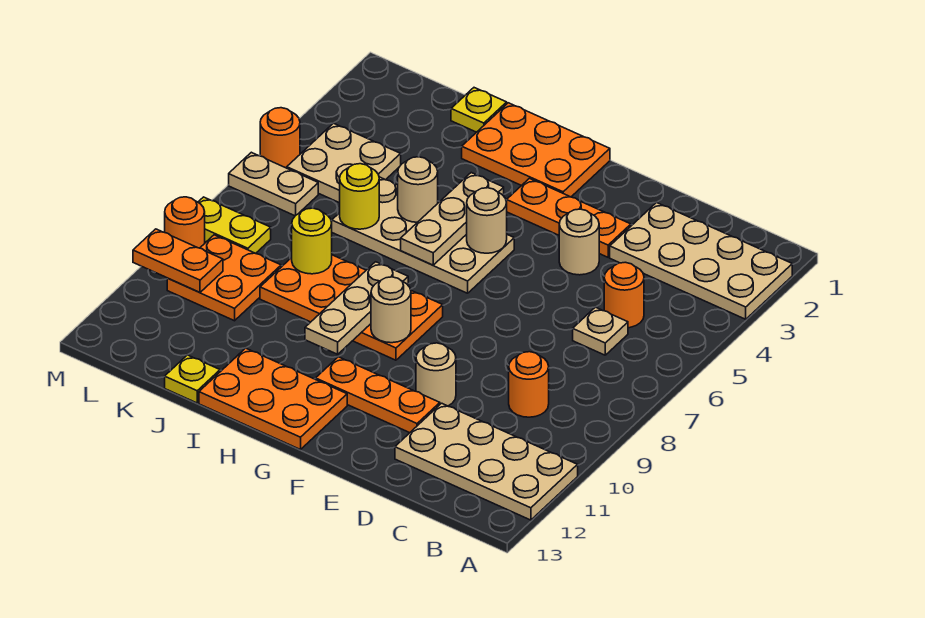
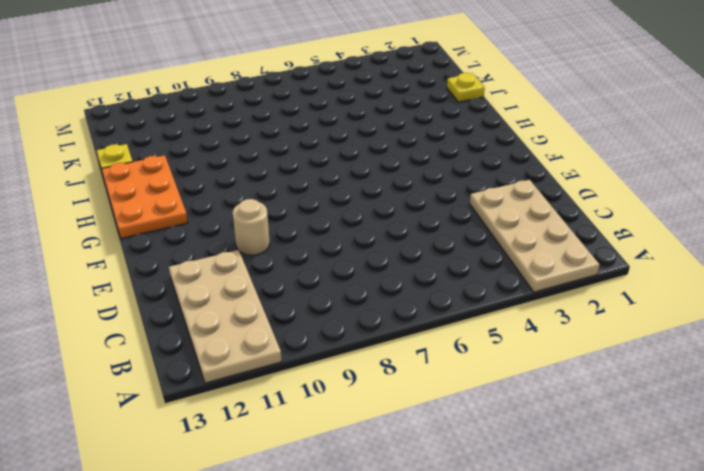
none -> orange round brick C5 level 1
none -> tan plate C6 level 1
none -> orange round brick C9 level 1

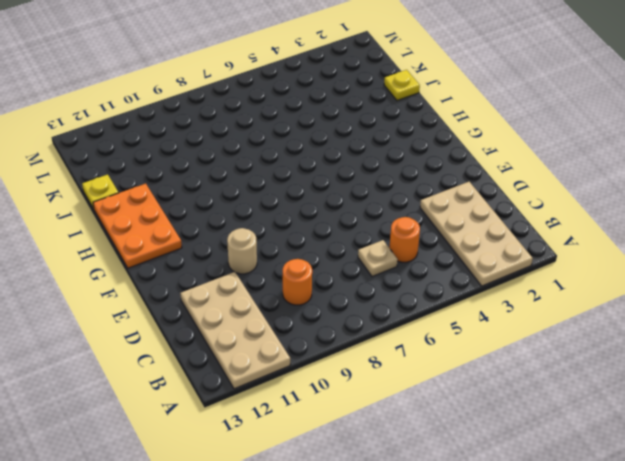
none -> orange plate E3:G3 level 1
none -> tan round brick E4 level 1
none -> orange plate E11:G11 level 1

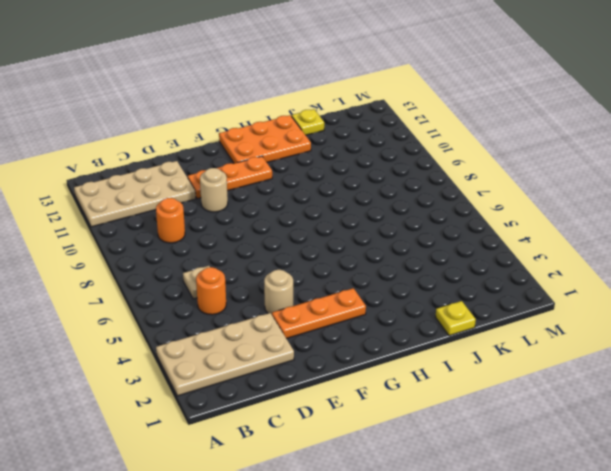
none -> orange plate G1:I2 level 1
none -> tan plate G5:J6 level 1
none -> orange plate G8:J9 level 1

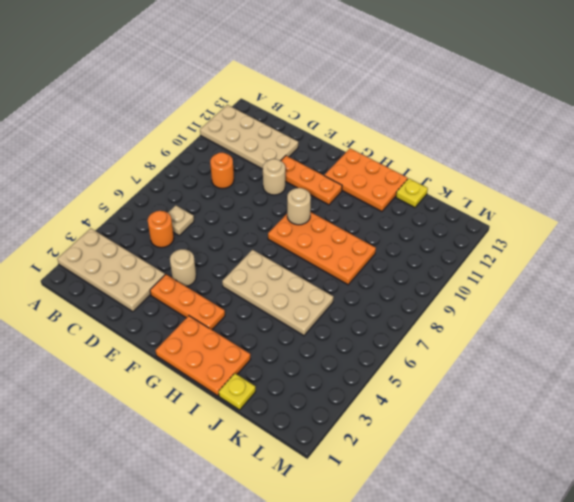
none -> tan plate K4:L5 level 1
none -> orange plate K9:L10 level 1
none -> tan plate L6:M6 level 1

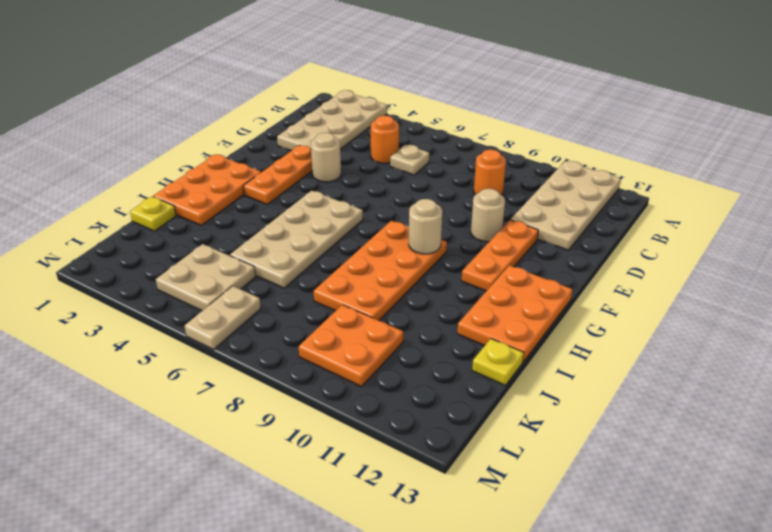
none -> yellow plate L8:M8 level 1
none -> orange round brick M5 level 1
none -> orange round brick M9 level 1

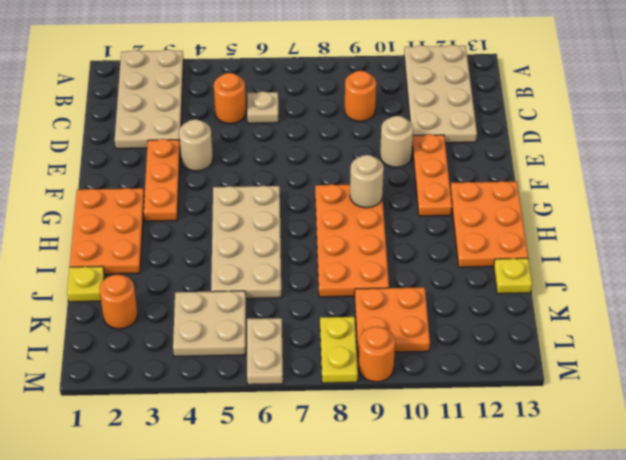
orange round brick K2 level 1 -> orange round brick M5 level 1
none -> tan round brick G5 level 2
none -> tan plate H4:H6 level 2
none -> tan plate H8:H10 level 2

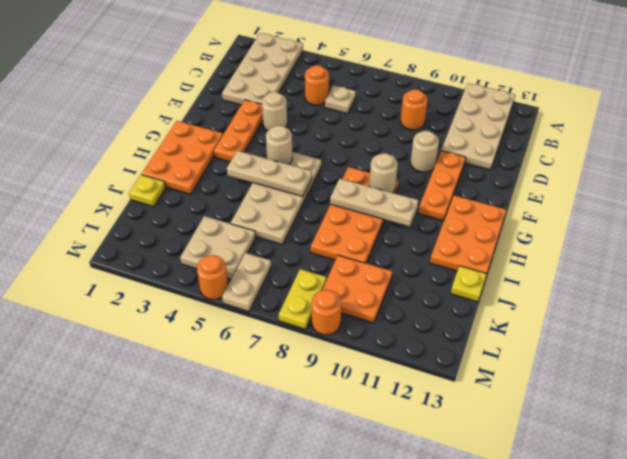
none -> tan round brick I5 level 2
none -> yellow round brick J6 level 2
none -> yellow round brick J8 level 2

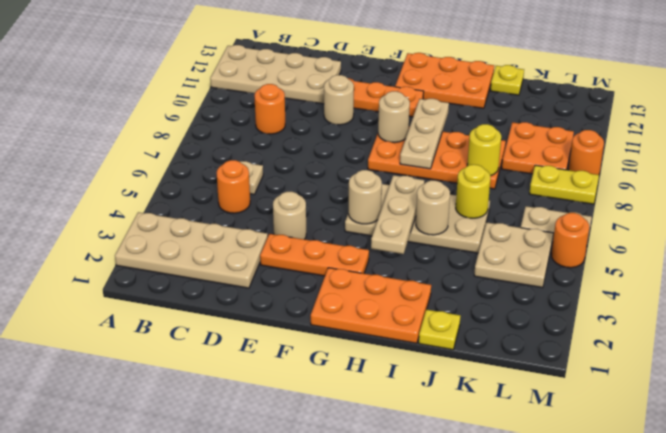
none -> orange plate L10:M10 level 2

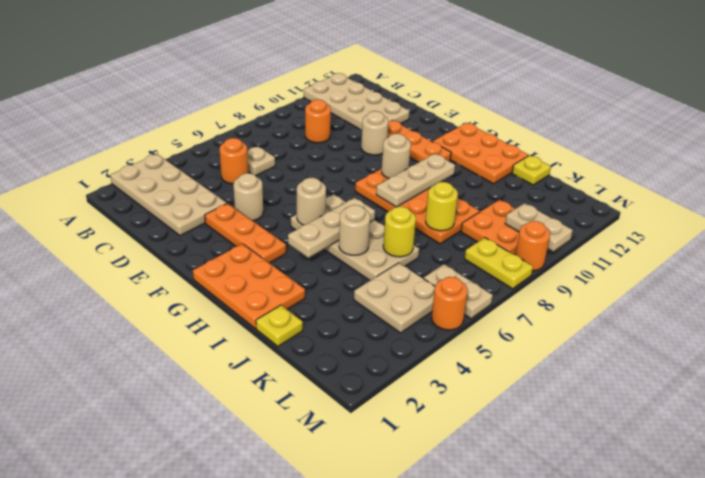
tan plate L10:M10 level 2 -> orange plate L10:M10 level 2

